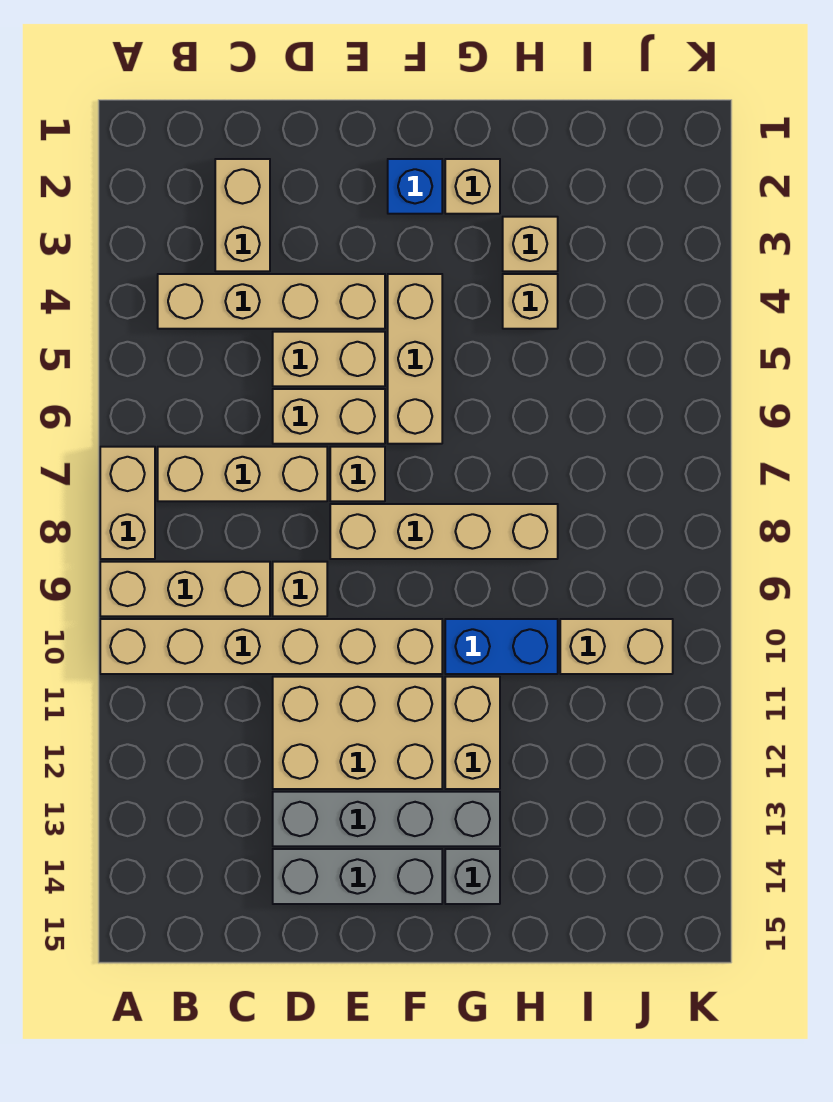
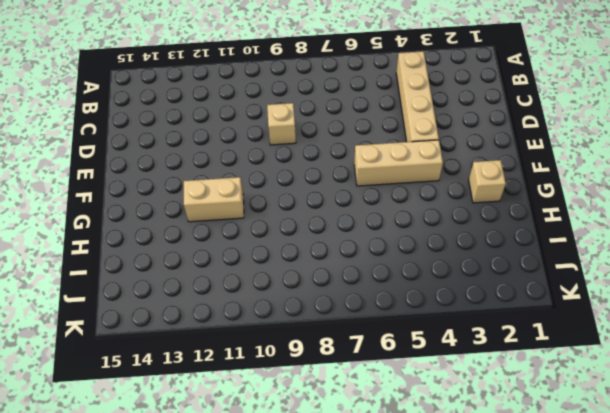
none -> tan brick A7:A8 level 1
none -> tan brick A9:C9 level 1
none -> tan brick A10:F10 level 1

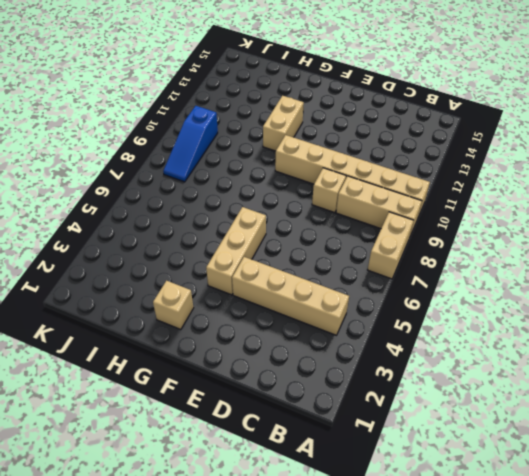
blue slope J8:J10 level 1 top 10 -> tan brick I10:J10 level 1
none -> tan brick B7:D7 level 1
none -> tan brick C2:C3 level 1
none -> tan brick D5:E5 level 1

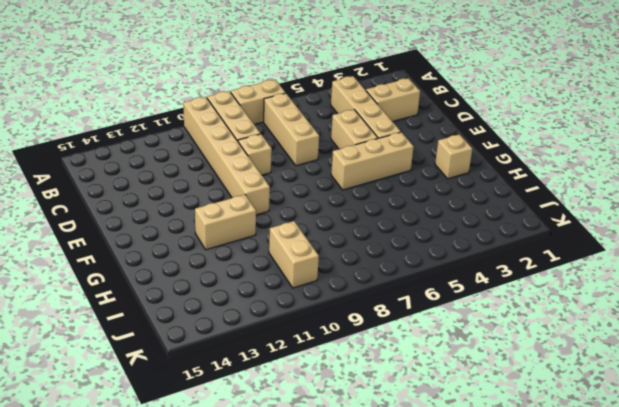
none -> tan brick D6:E6 level 1
none -> tan brick D11:F12 level 1
none -> grey brick D13:G13 level 1

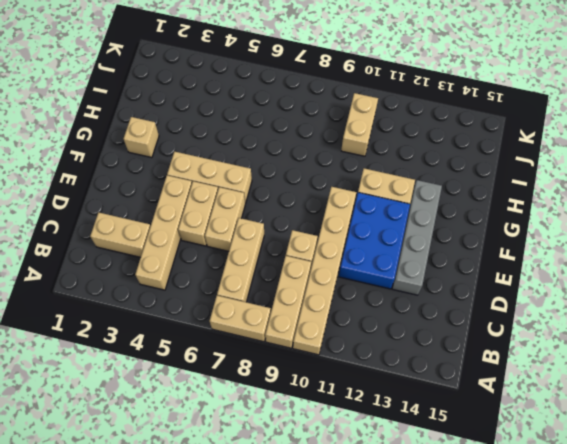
blue brick D11:F12 level 1 -> tan brick D11:F12 level 1
none -> grey brick D14:F14 level 1
none -> tan brick E7 level 1
none -> tan brick E8:H8 level 1

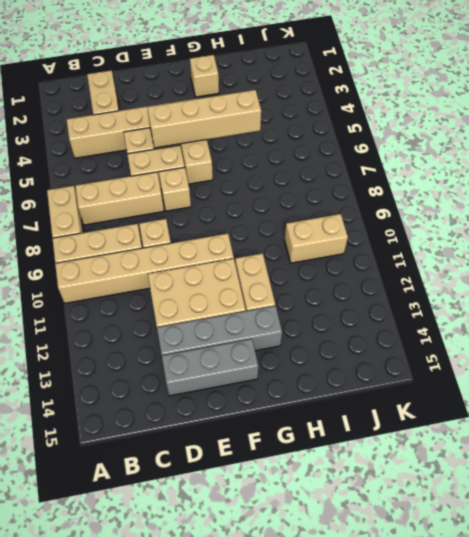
tan brick E5:H5 level 2 -> tan brick E8:H8 level 1
none -> blue brick F2 level 1
none -> blue brick G10:H10 level 1
none -> grey brick G14 level 1

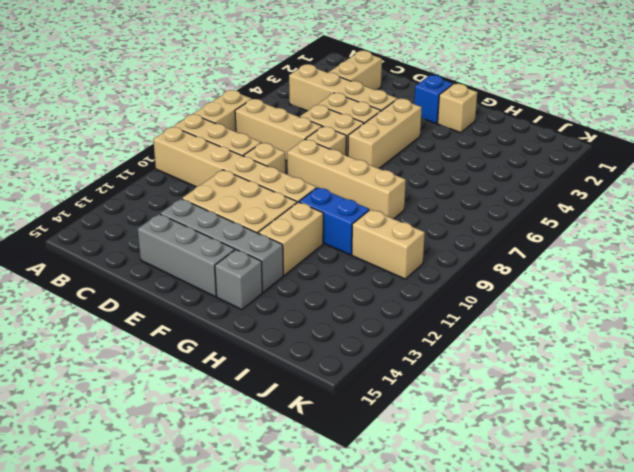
none -> tan brick H3 level 1
none -> tan brick H4 level 1

